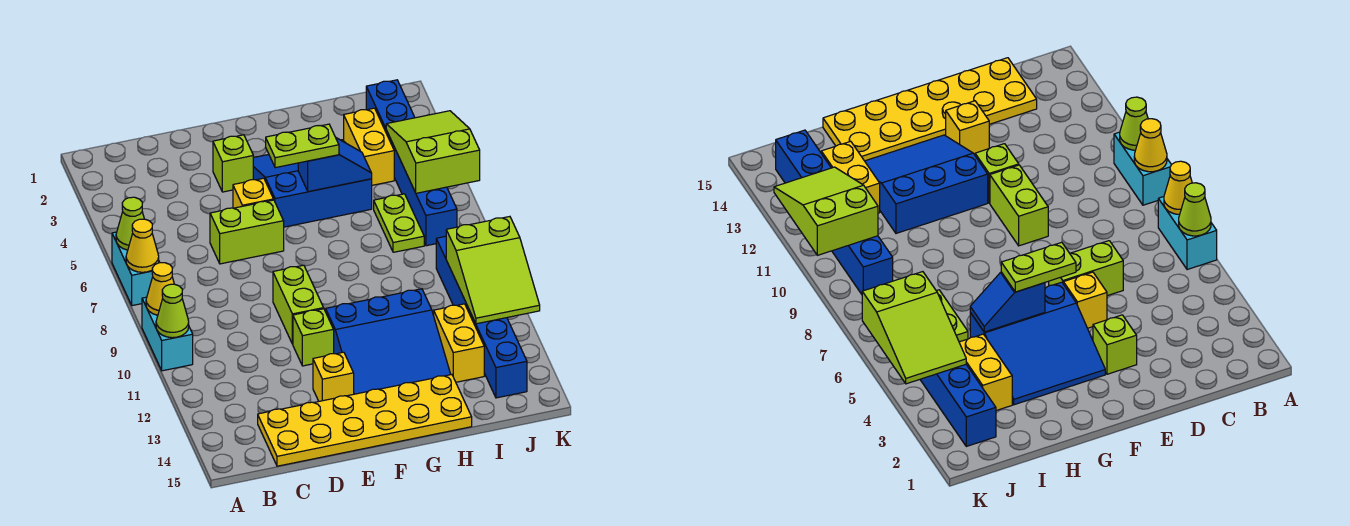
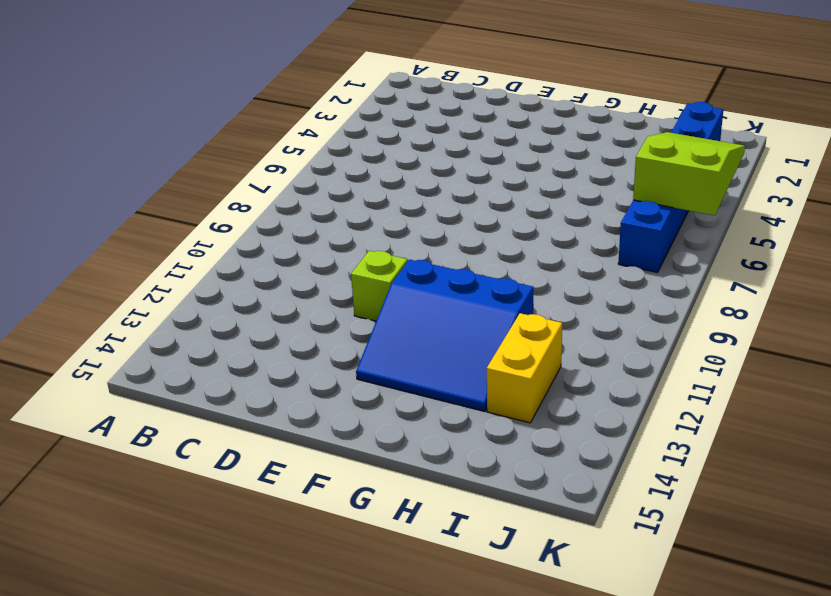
none -> cyan brick A6:A7 level 1
none -> cyan brick A9:A10 level 1
none -> yellow plate C14:H15 level 1

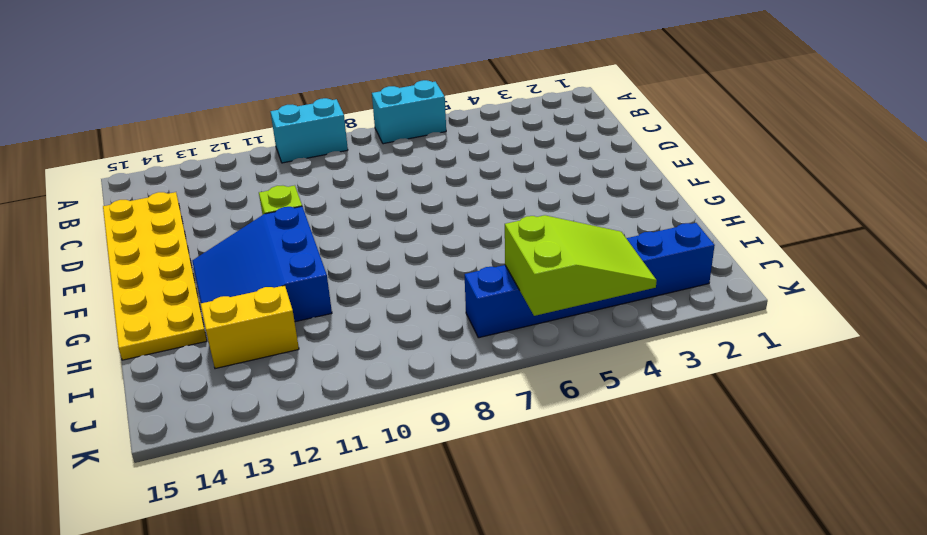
none -> lime brick D6:E6 level 1
none -> lime brick E3 level 1
none -> yellow brick E5 level 1

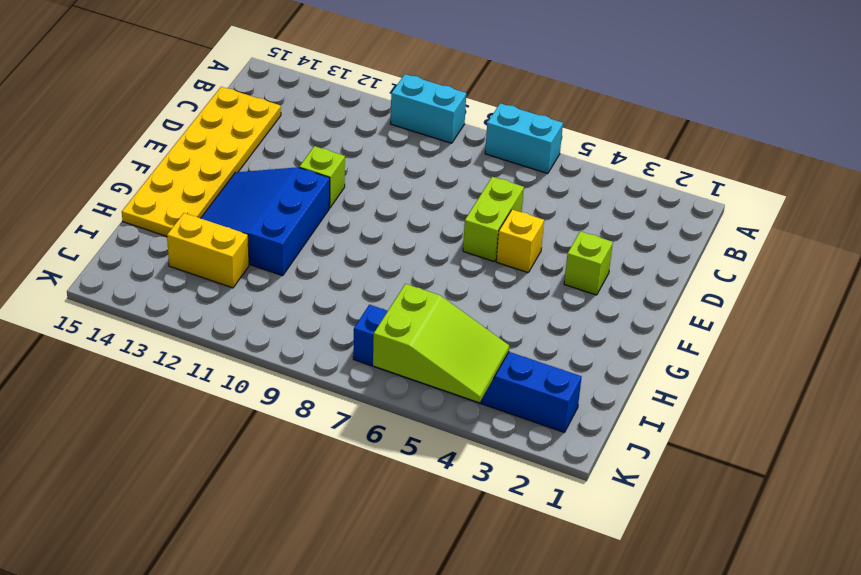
none -> lime brick E9:E10 level 1
none -> yellow brick E13 level 1
none -> blue slope F3:H5 level 1 top 5

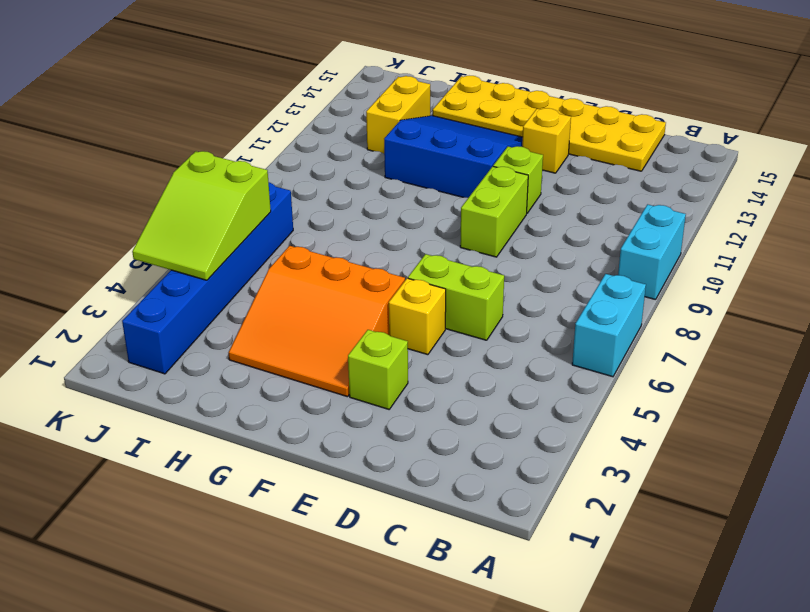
orange slope F3:H5 level 1 top 5 -> blue slope F3:H5 level 1 top 5
none -> yellow brick I3:I4 level 1
none -> lime plate I6:I7 level 1
none -> blue brick J9:J14 level 1

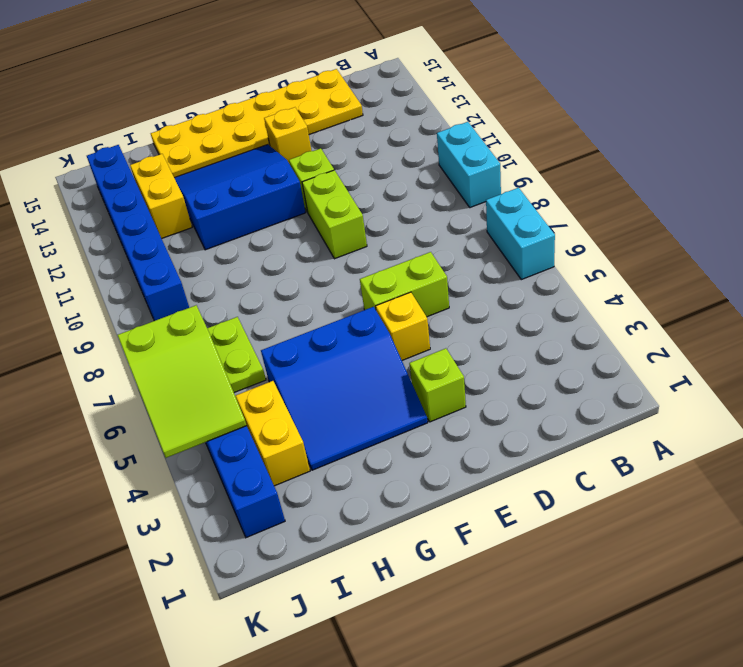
none -> lime cone A6 level 2
none -> yellow cone A7 level 2
none -> yellow cone A9 level 2

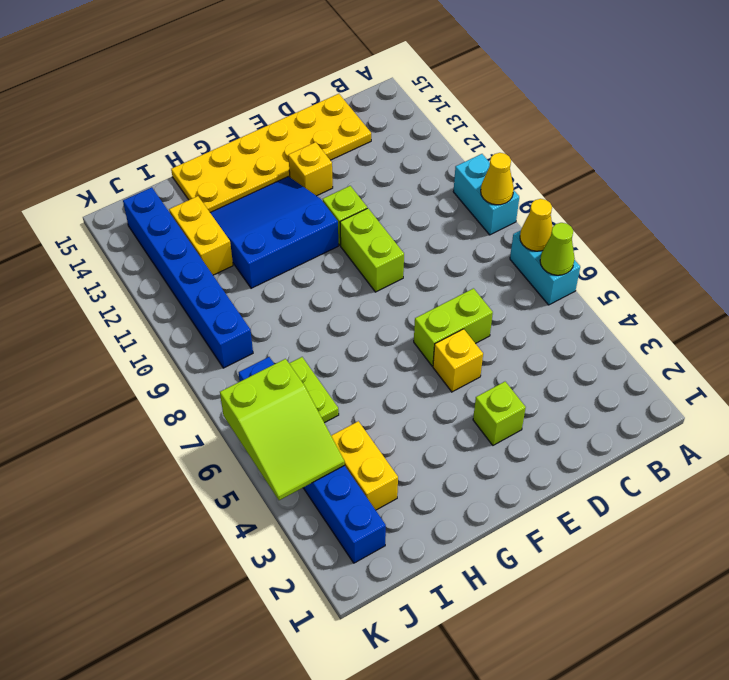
none -> blue slope F3:H5 level 1 top 5
none -> lime cone A10 level 2
none -> blue slope G5:H5 level 2 top G

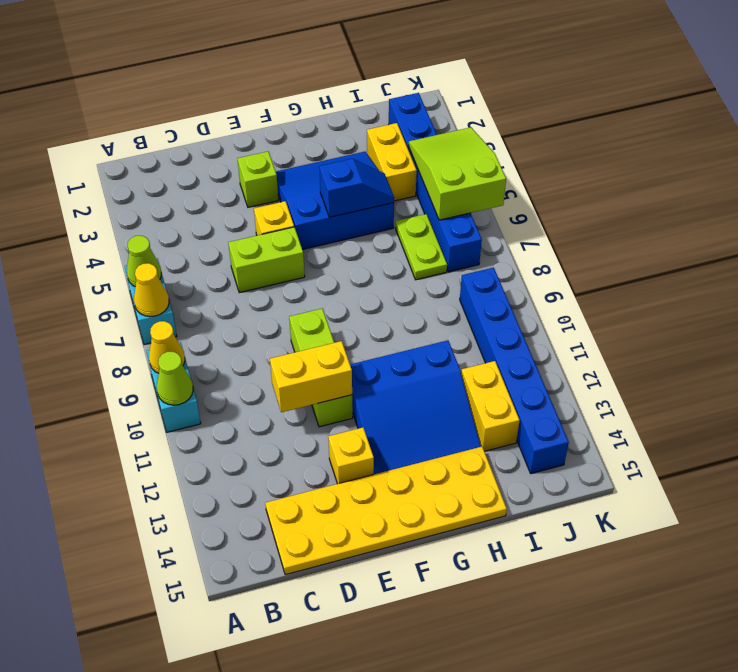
yellow brick D11:E11 level 2 -> none
none -> lime slope J10:K12 level 2 top 10
none -> lime plate F5:G5 level 3

